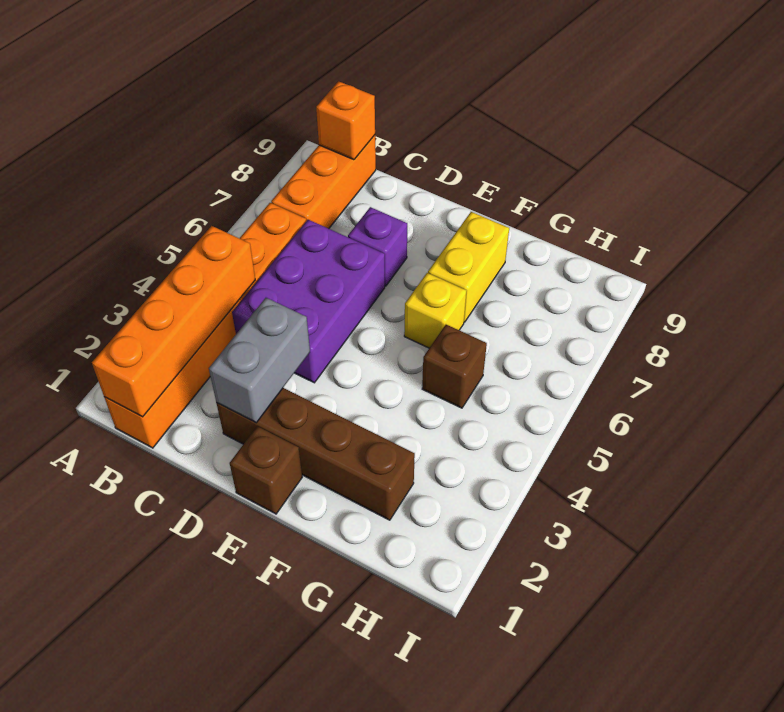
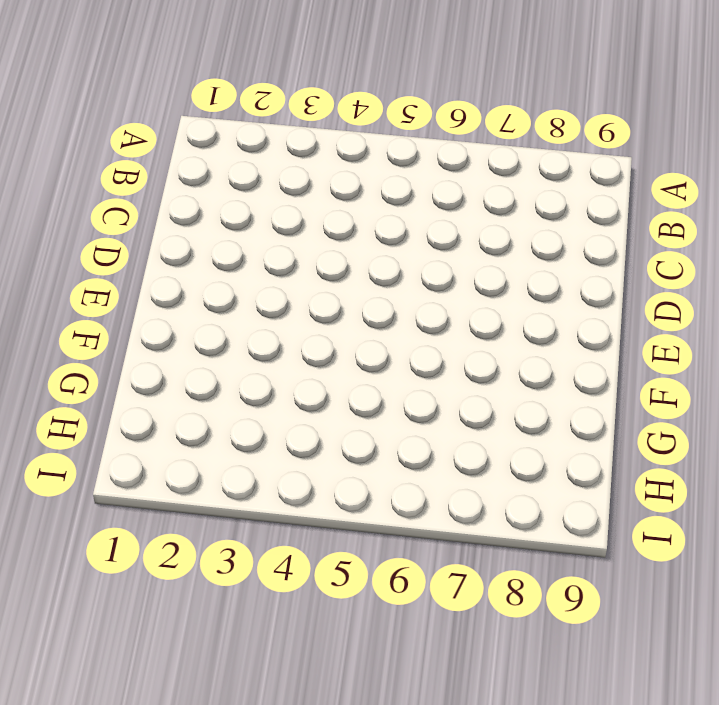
none -> orange brick B1:B6 level 1
none -> orange brick B7:B9 level 1
none -> purple brick C4:D6 level 1

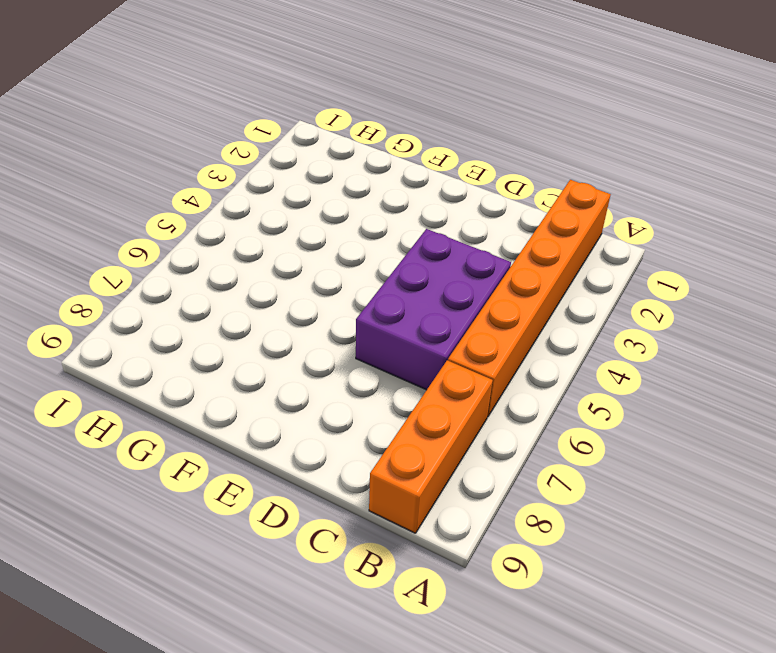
none -> brown brick D2:G2 level 1
none -> purple brick D7 level 1
none -> brown brick E1 level 1

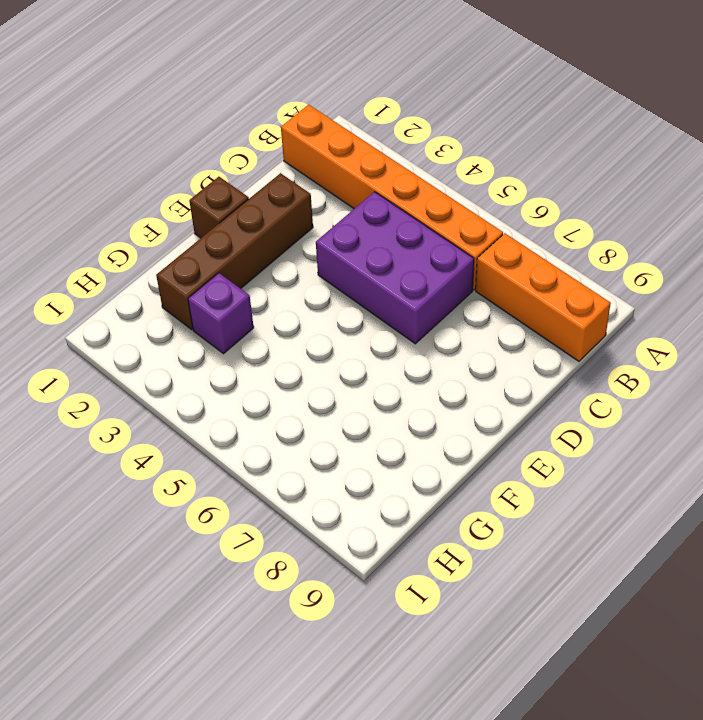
purple brick G3 level 1 -> purple brick D7 level 1
none -> yellow brick F6 level 1
none -> yellow brick F7:F8 level 1
none -> brown brick G5 level 1

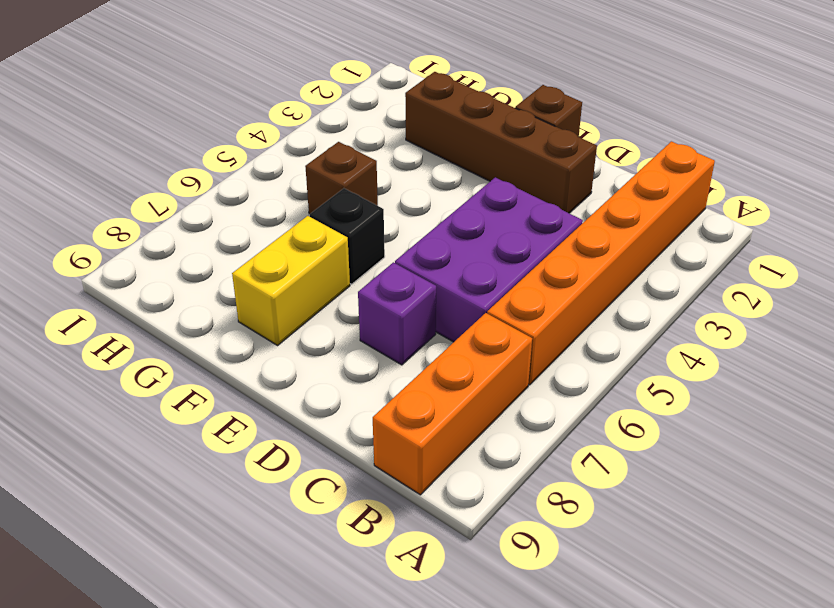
black brick F6 level 1 -> yellow brick F6 level 1
none -> orange brick B1:B4 level 2
none -> orange brick B9 level 2
none -> grey brick D2:D3 level 2

